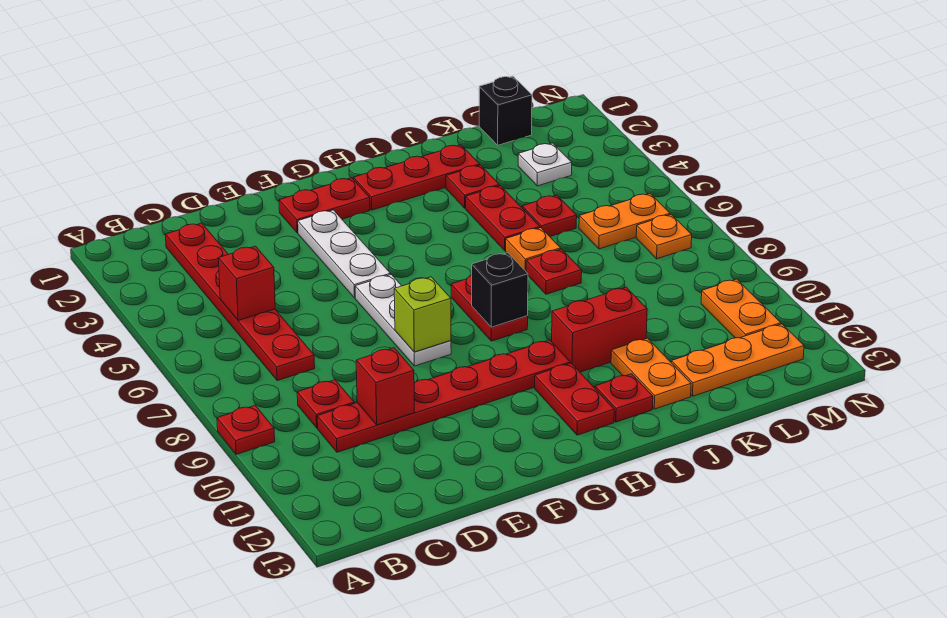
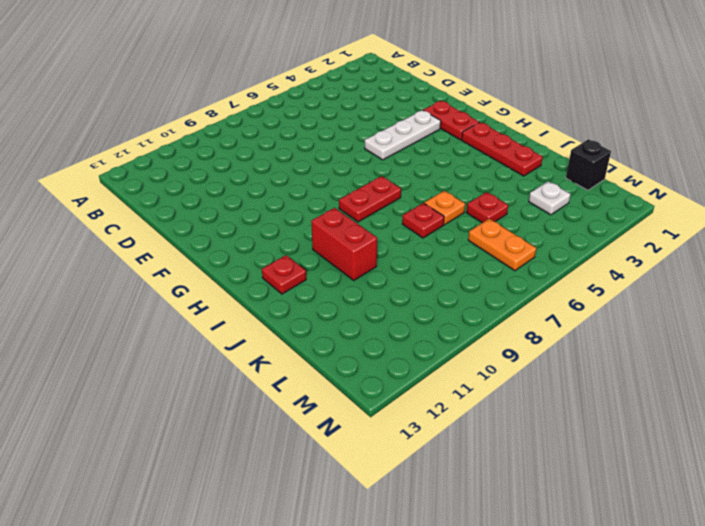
none -> red plate A9 level 1
none -> red plate C2:C7 level 1
none -> red plate C9 level 1

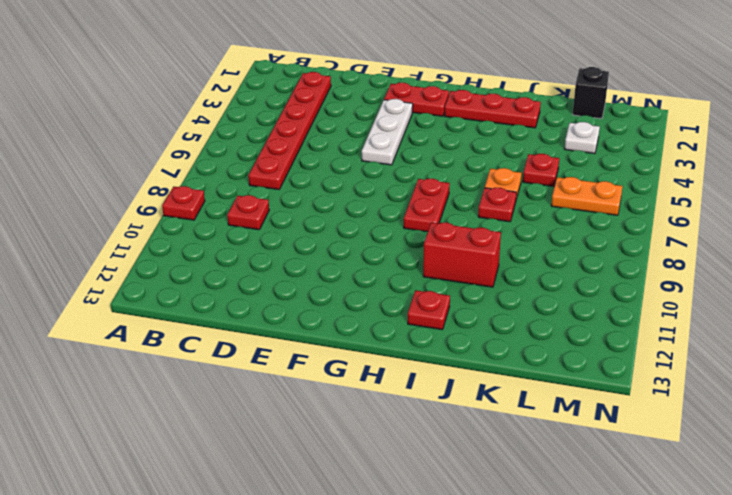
none -> red plate C10:H10 level 1
none -> white plate F6:F8 level 1
none -> red plate H11:H12 level 1

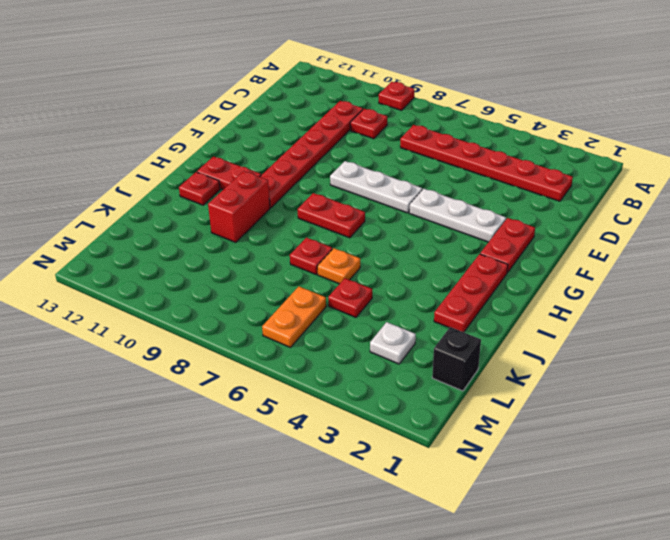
none -> red plate J3 level 1
none -> red plate J4:J5 level 1
none -> orange plate J11:J12 level 1

